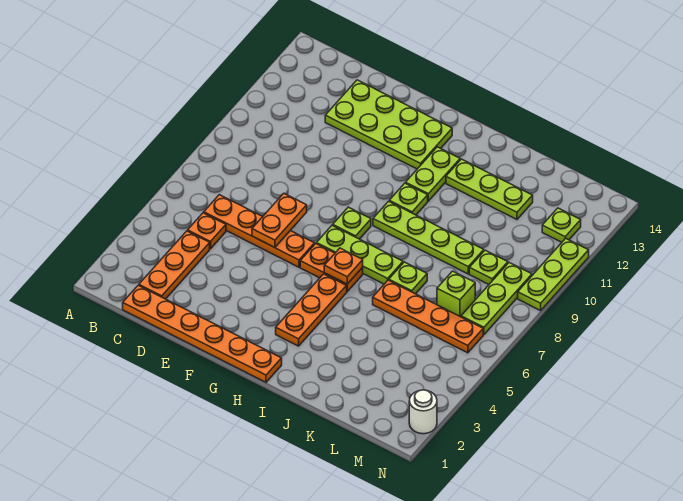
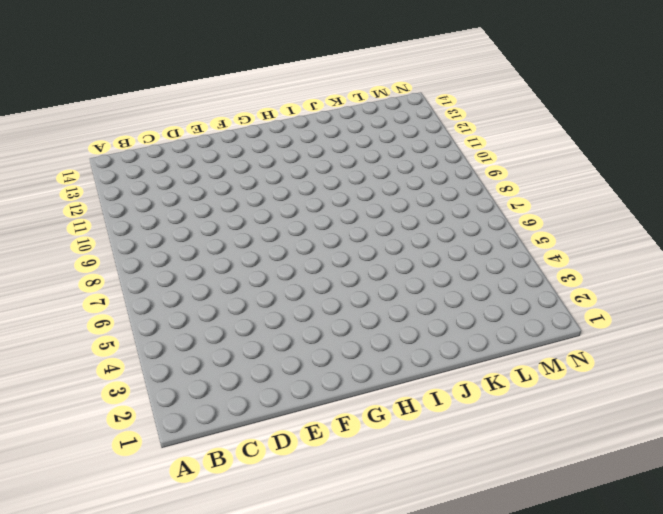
none -> orange plate C1:H1 level 1
none -> orange plate C2:C4 level 1
none -> orange plate C5 level 1

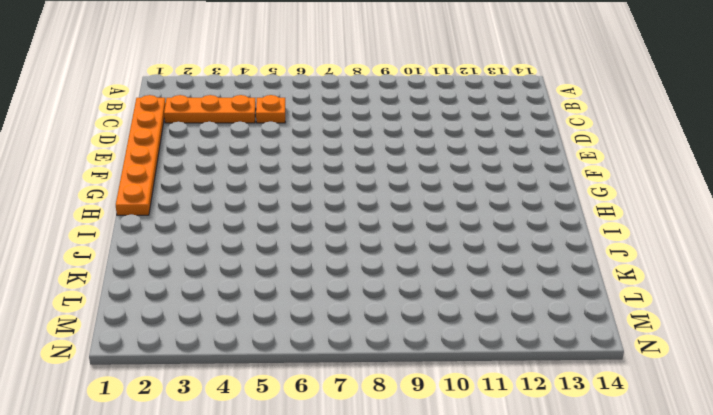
none -> orange plate C6:F6 level 1
none -> lime plate D12:G13 level 1
none -> orange plate G6:H6 level 1

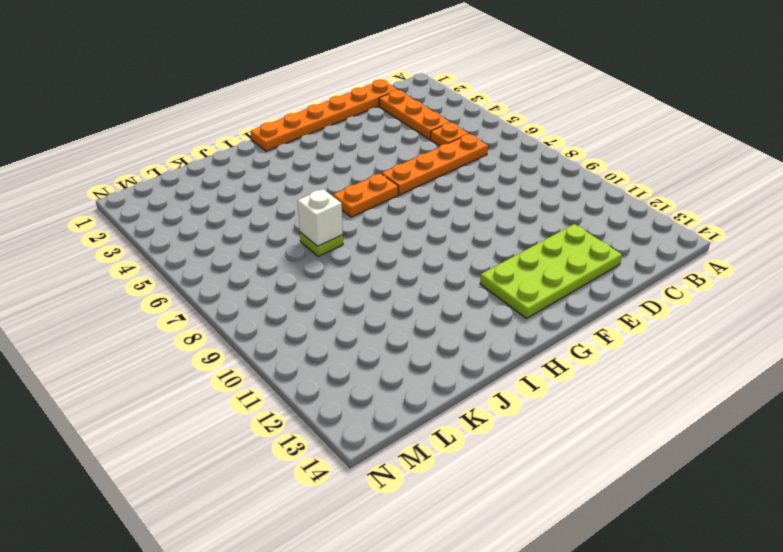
white brick J7 level 2 -> none
none -> lime plate G7:I7 level 1
none -> lime plate G8 level 1
none -> orange plate H3:H5 level 1

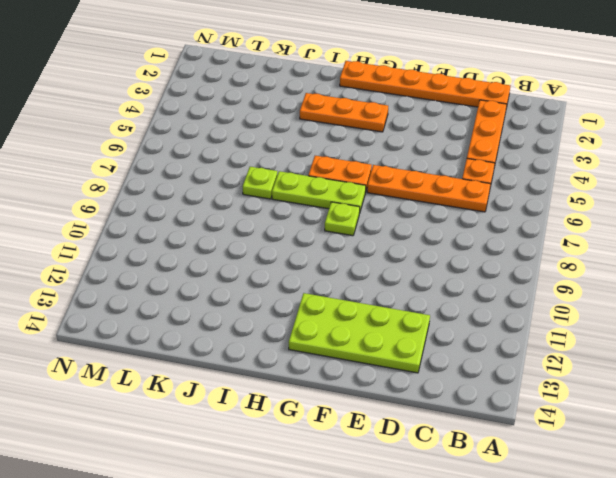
orange plate G3:I3 level 1 -> orange plate H3:H5 level 1
none -> lime plate H9:K9 level 1
none -> lime plate H10 level 1
none -> lime plate H11:H12 level 1

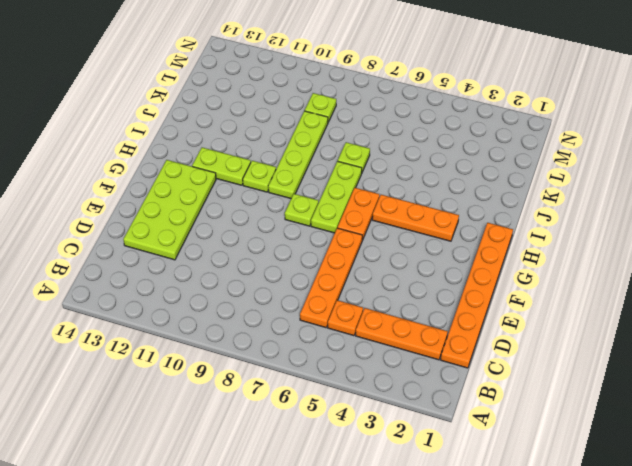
none -> lime plate I12:K12 level 1
none -> orange plate J6:M6 level 1
none -> lime brick L7 level 1

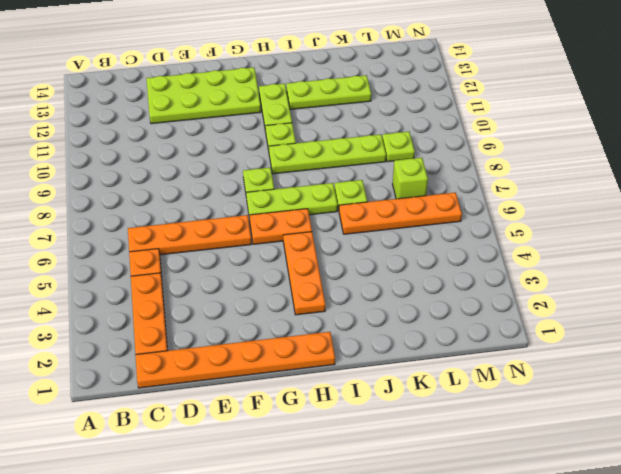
none -> lime plate M7:M9 level 1
none -> lime plate M12 level 1
none -> white round brick N2 level 1

